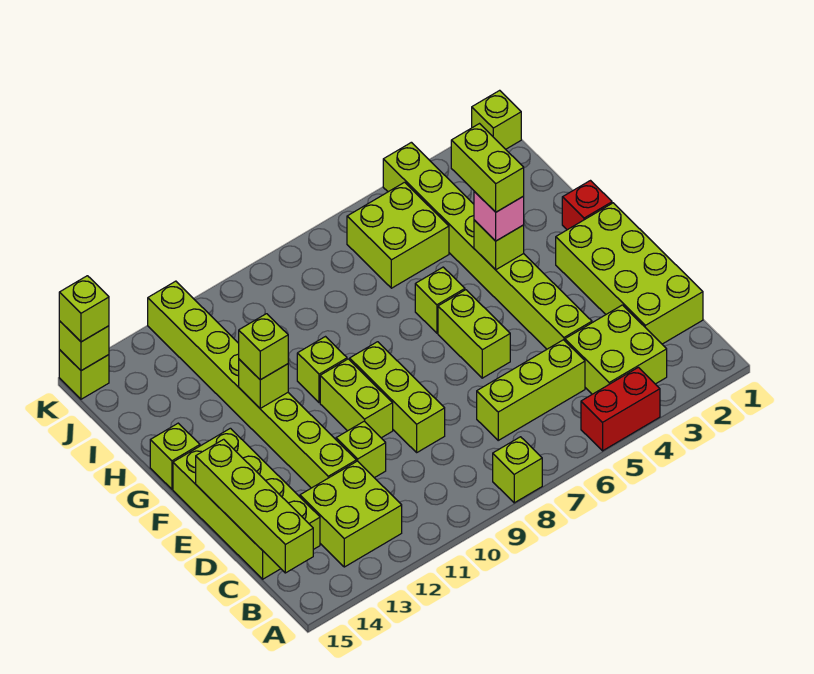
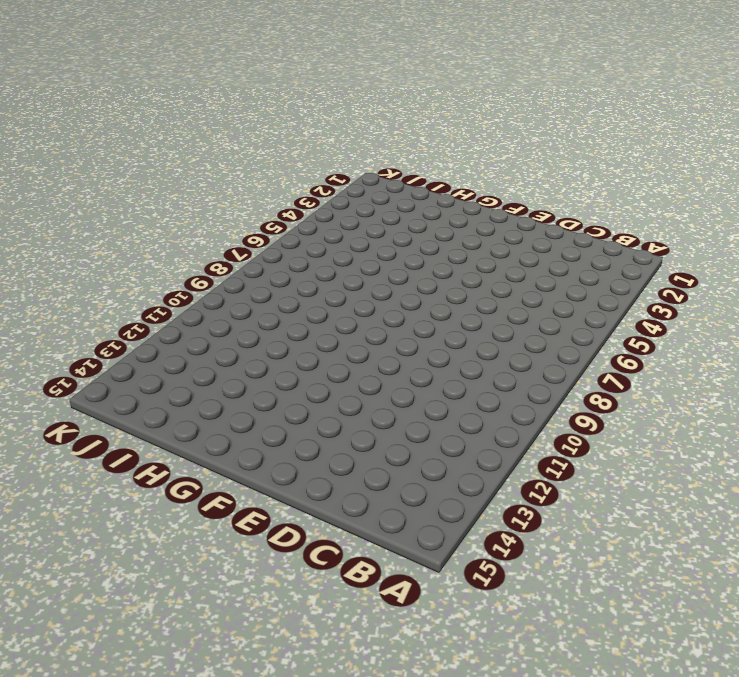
none -> red brick A4:A5 level 1
none -> lime brick A8 level 1
none -> lime brick B3:C4 level 1

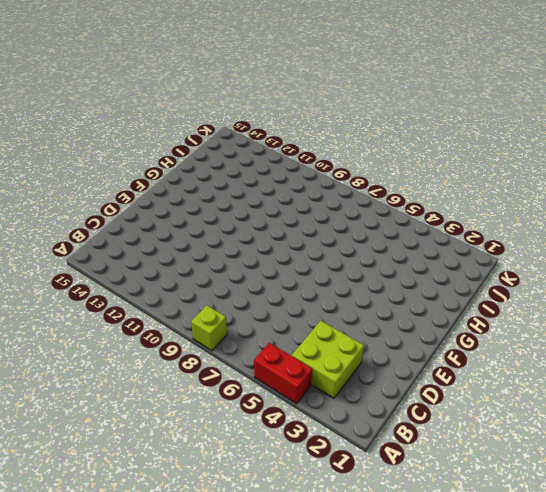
none -> lime brick B12:C13 level 1
none -> lime brick C1:F2 level 1
none -> lime brick C5:C7 level 1

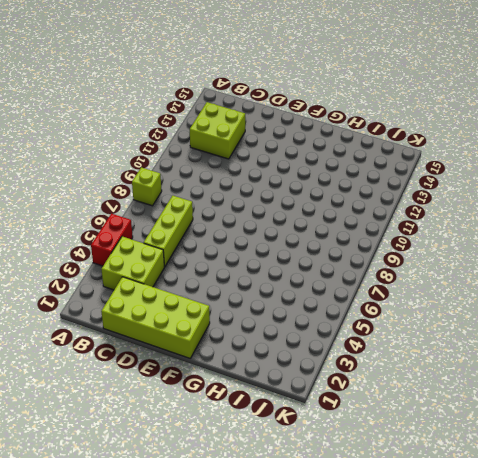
none -> lime brick C14:F15 level 1
none -> lime brick D4:K4 level 1
none -> lime brick D9:F9 level 1

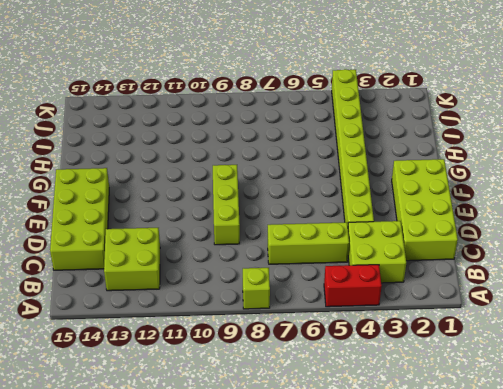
none -> lime brick D11 level 1
none -> lime brick D12:K12 level 1
none -> lime brick E6:F6 level 1

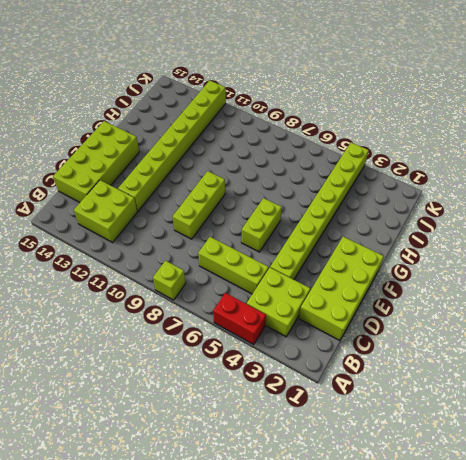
none -> lime brick D11 level 1
none -> lime brick E10:F10 level 1
none -> red brick G1 level 1

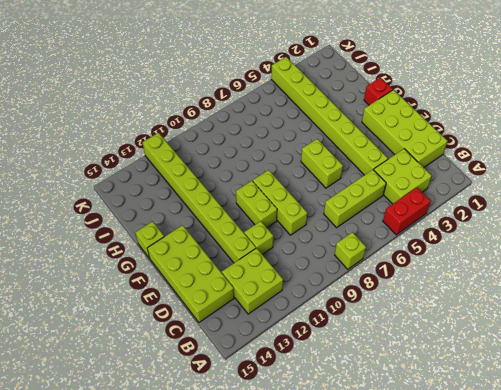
none -> lime brick G6 level 1
none -> lime brick G10 level 1
none -> lime brick I5:J6 level 1

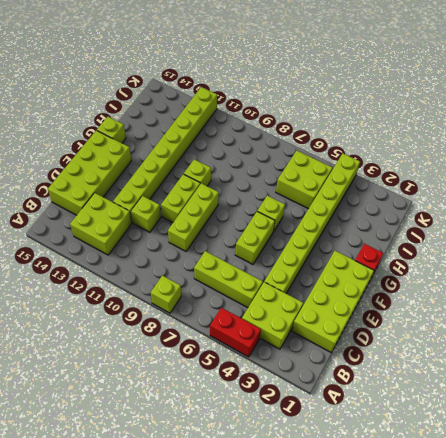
none -> lime brick K1 level 1
none -> lime brick K15 level 1
none -> lime brick B15:E15 level 2

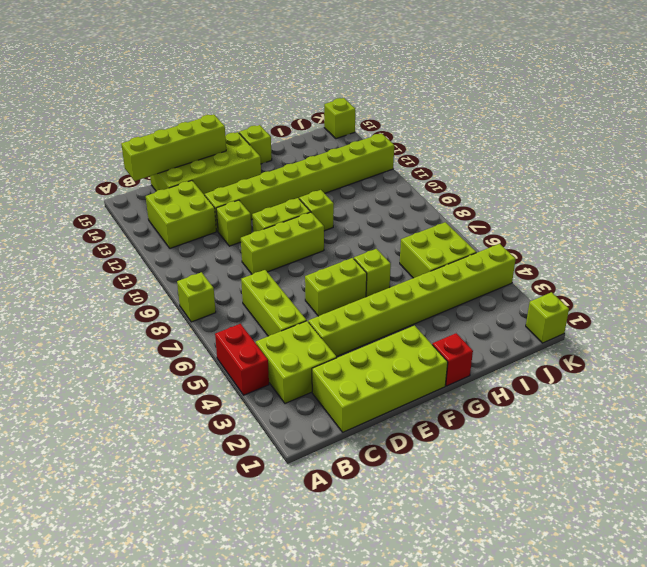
none -> lime brick G4 level 2
none -> lime brick G12 level 2
none -> lime brick K15 level 2

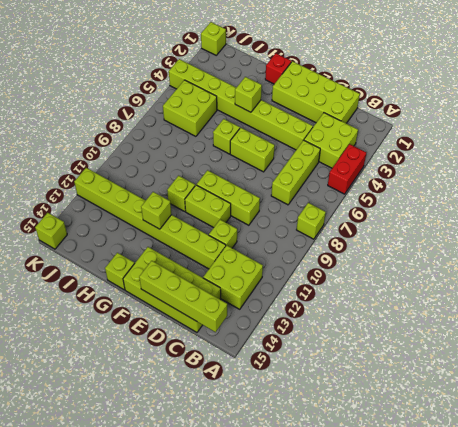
none -> lime brick K15 level 2
none -> pink brick G4 level 3
none -> lime brick G12 level 3

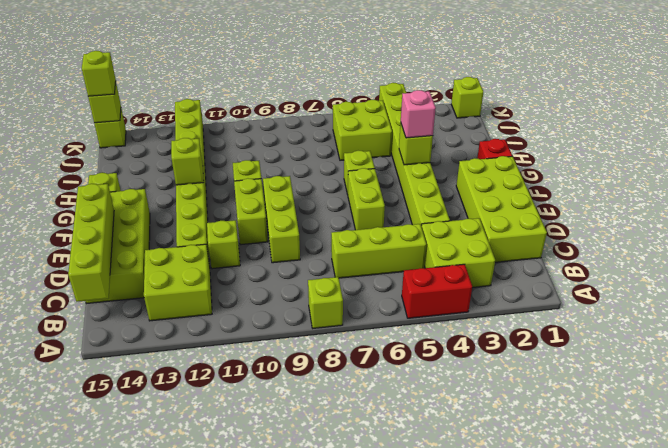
none -> lime brick G12 level 3
none -> lime brick G4:H4 level 4

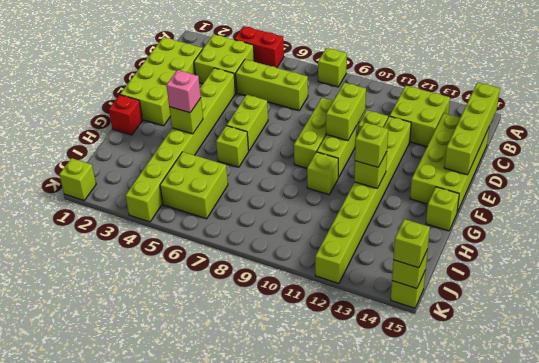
lime brick D10:E10 level 2 -> lime brick G4:H4 level 4

